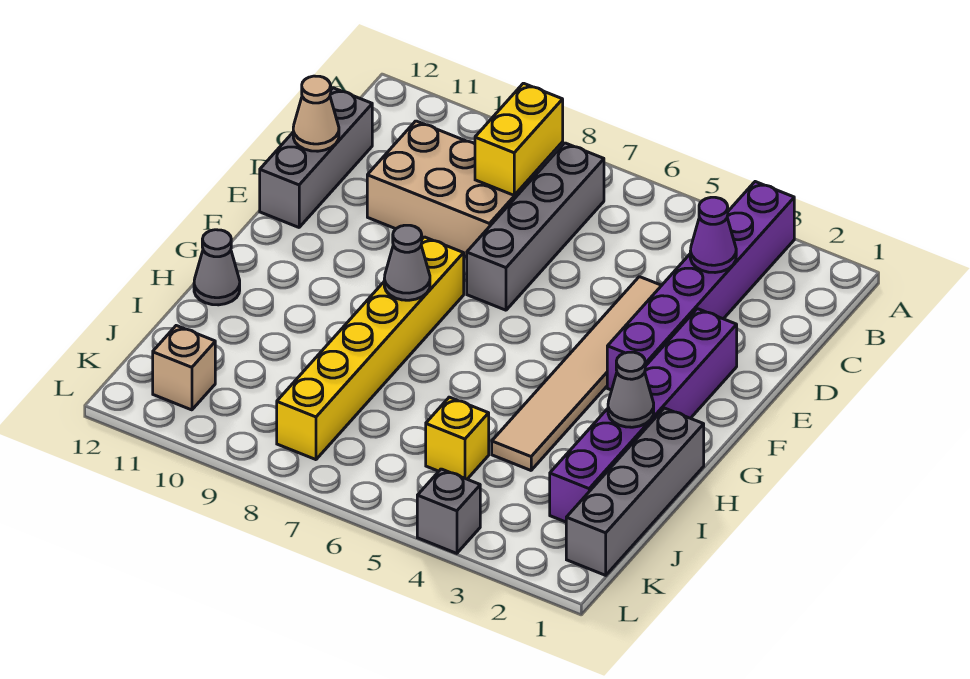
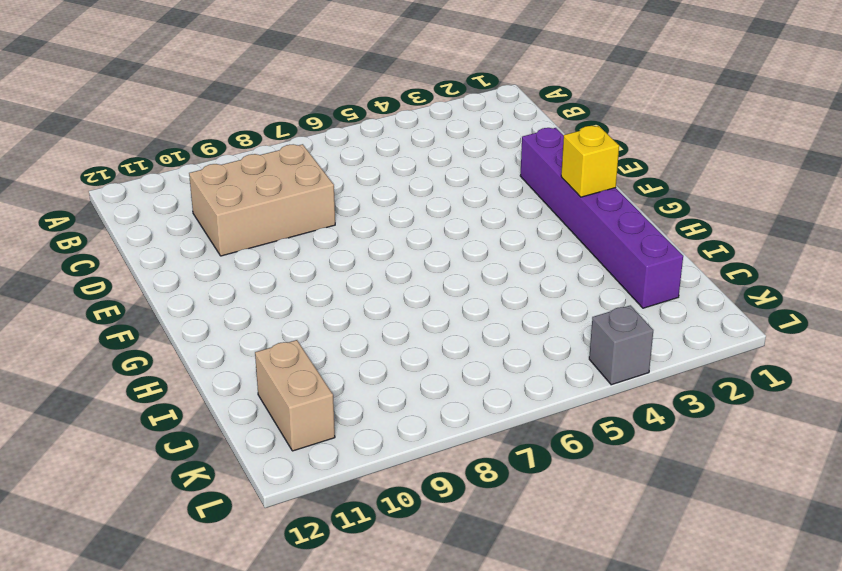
yellow brick G2 level 2 -> yellow brick J5 level 1
tan brick J11:K11 level 1 -> tan brick K11 level 1
none -> purple brick A3:F3 level 1
none -> grey brick B7:E7 level 1
none -> grey brick C12:E12 level 1

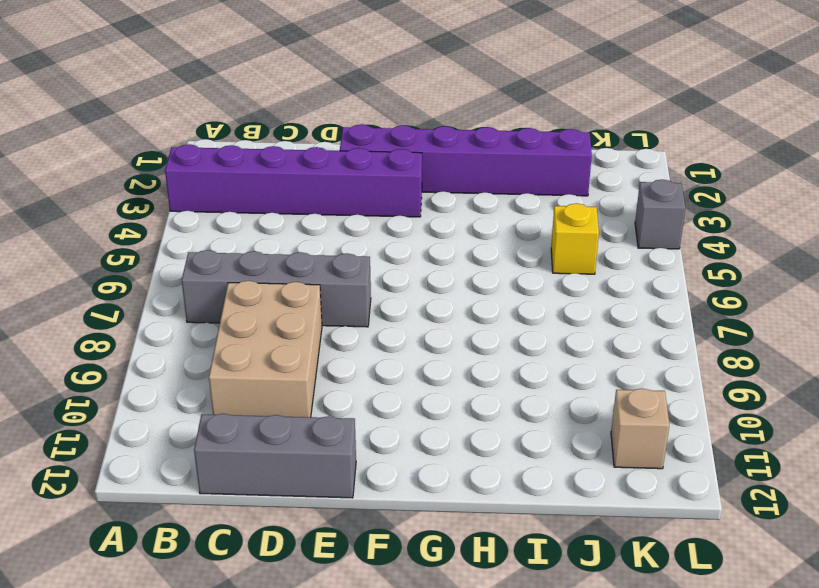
none -> tan tile D4:I4 level 1
none -> yellow brick F8:K8 level 1
none -> grey brick H1:K1 level 1

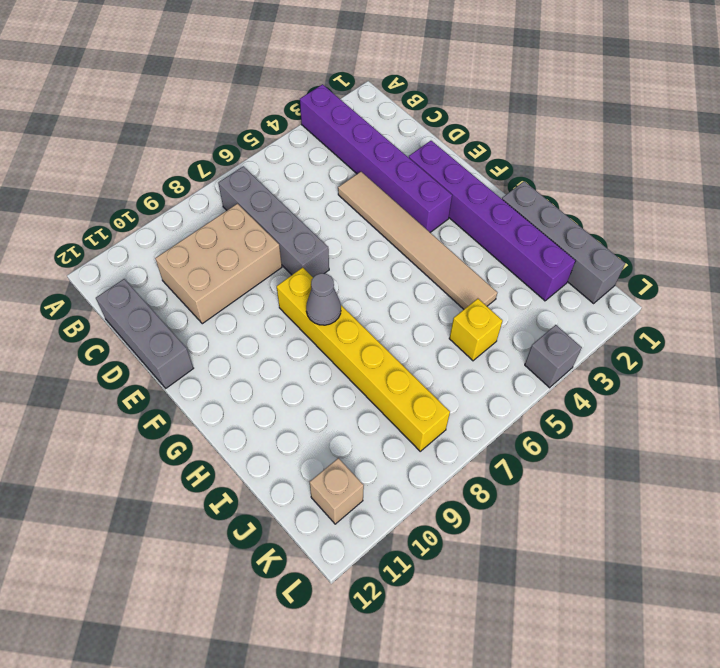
none -> grey cone H12 level 1
none -> yellow brick B8:C8 level 2
none -> purple cone C3 level 2

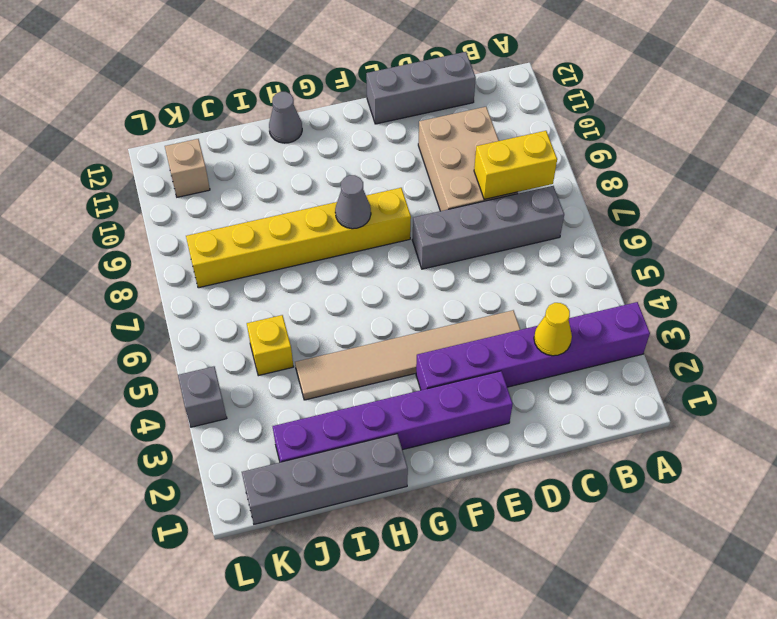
yellow cone C3 level 2 -> purple cone C3 level 2
none -> tan cone D12 level 2
none -> grey cone H2 level 2

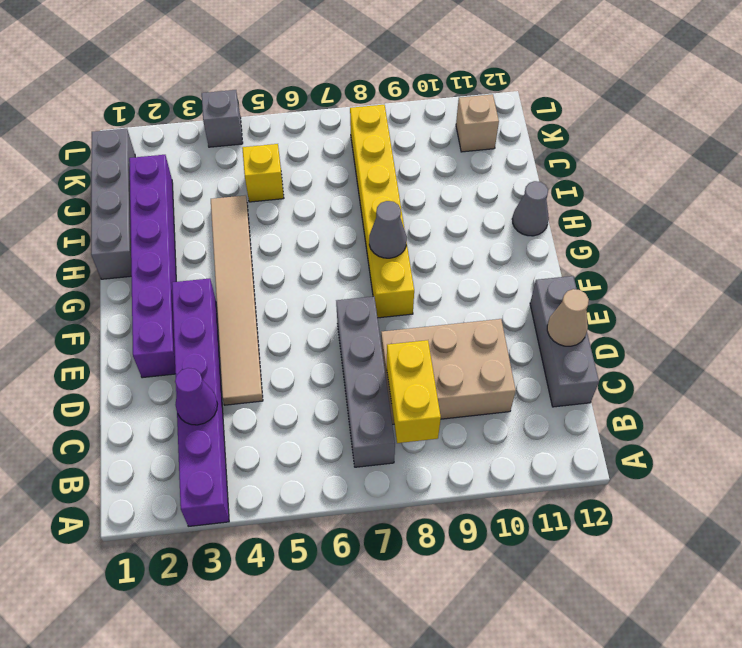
none -> grey cone H2 level 2

